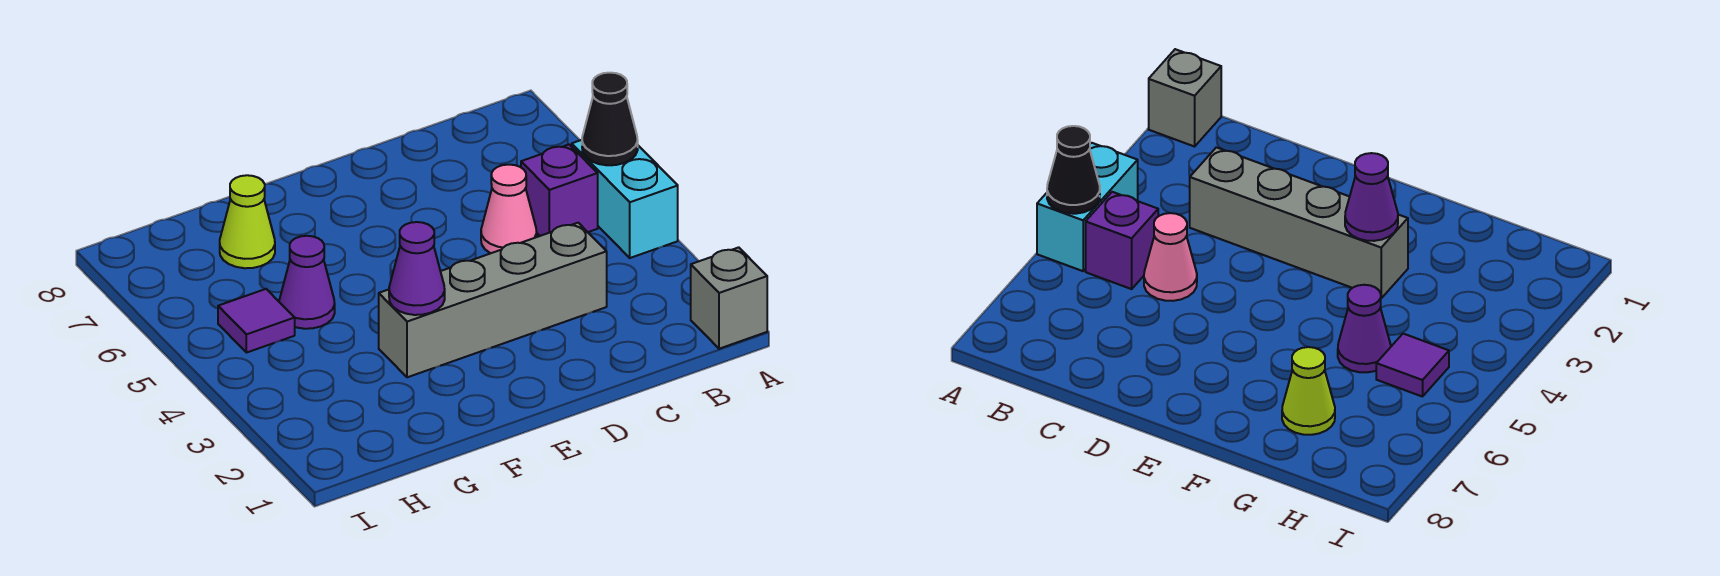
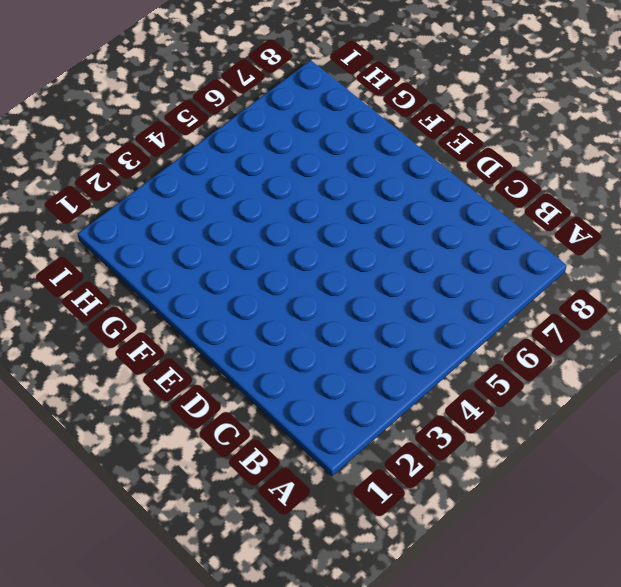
none -> grey brick A1 level 1
none -> cyan brick A4:A5 level 1

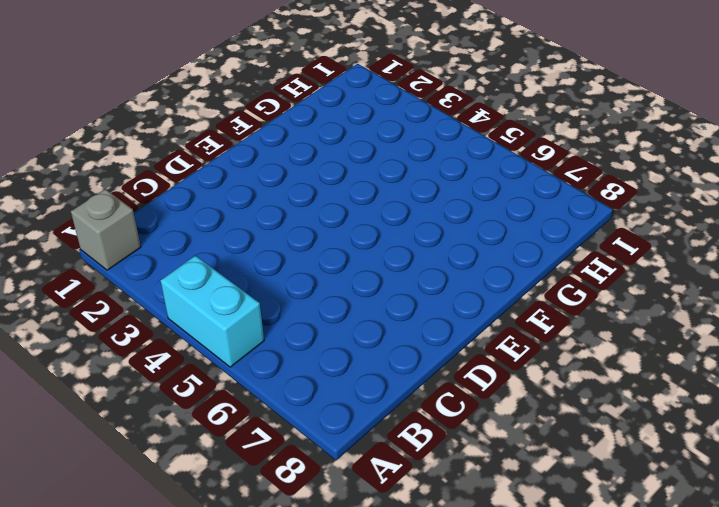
none -> purple brick B5 level 1
none -> grey brick C3:F3 level 1

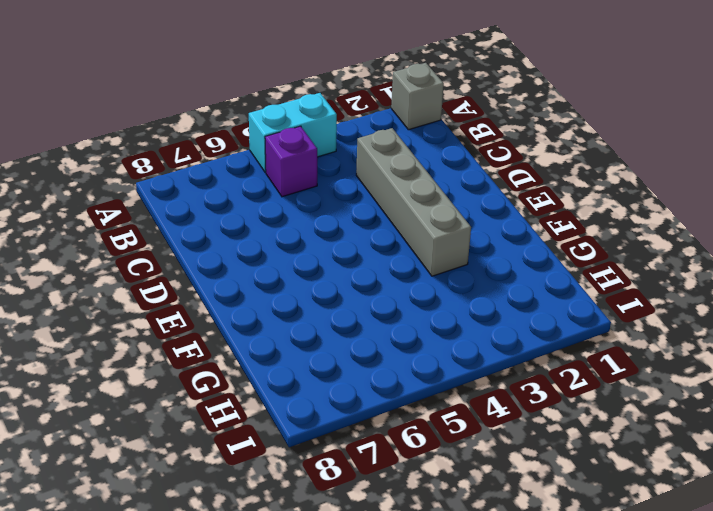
none -> pink cone C5 level 1
none -> purple cone G5 level 1

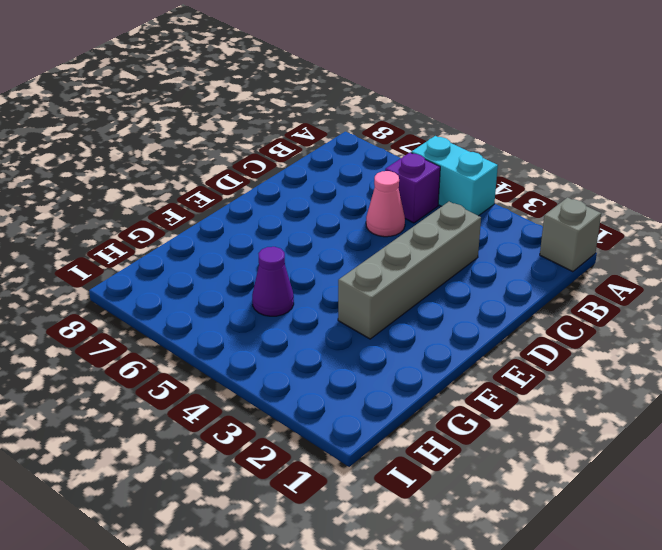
none -> lime cone G7 level 1
none -> purple tile H5 level 1

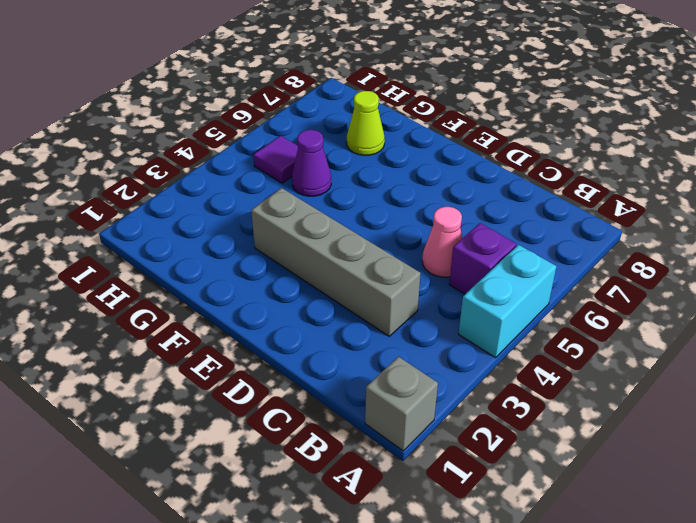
none -> black cone A5 level 2
none -> purple cone F3 level 2

